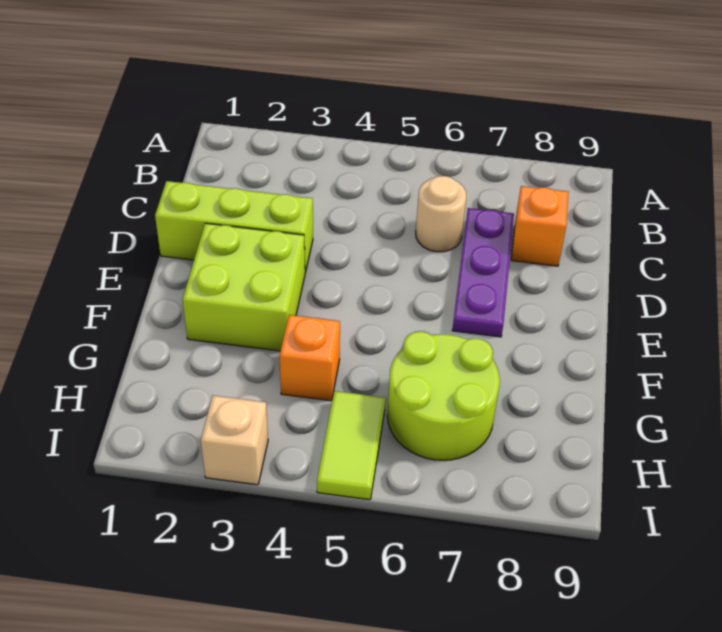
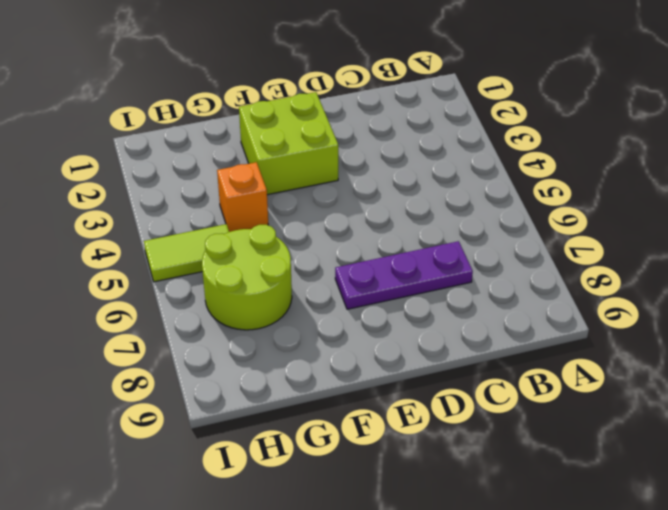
none -> tan round brick C6 level 1
none -> orange brick C8 level 1

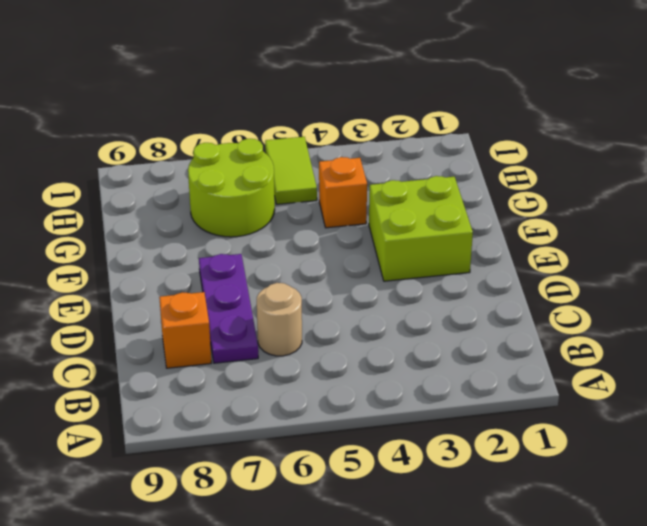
none -> lime brick D1:D3 level 1
none -> tan brick I3 level 1

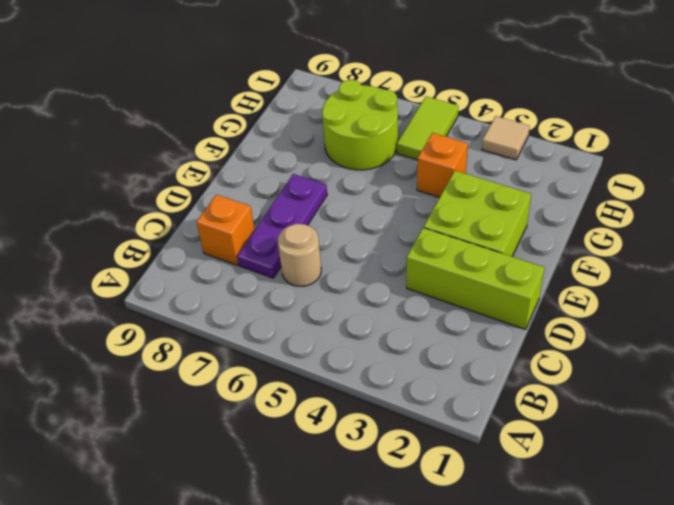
tan tile I3 level 1 -> tan brick I3 level 1

